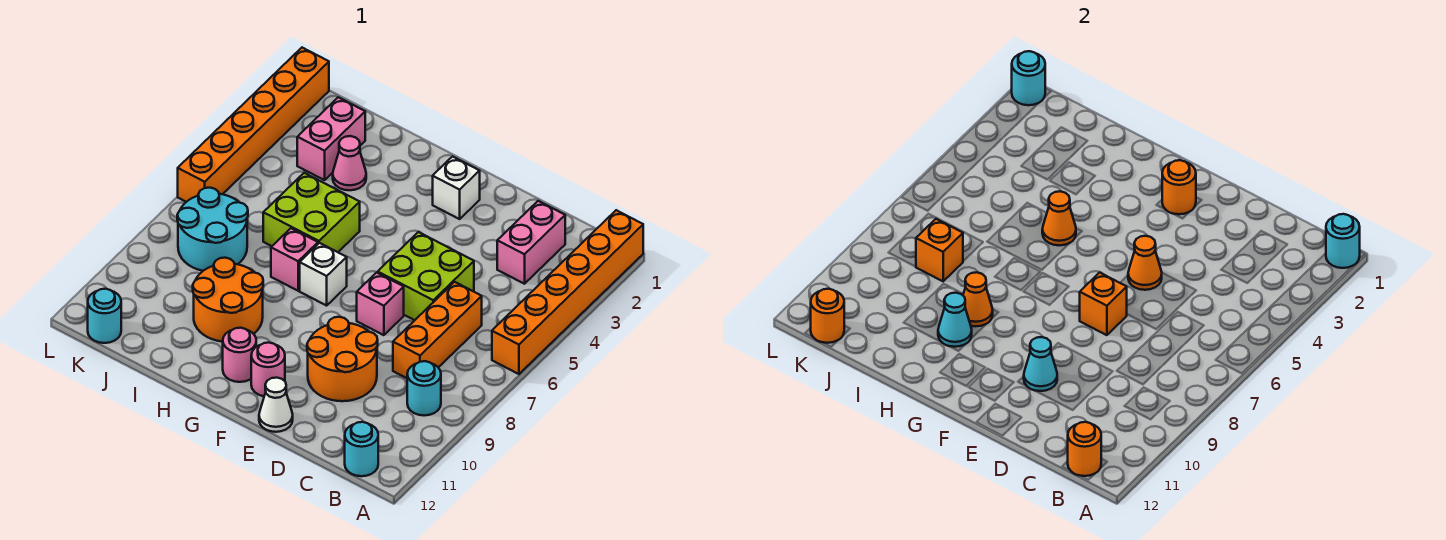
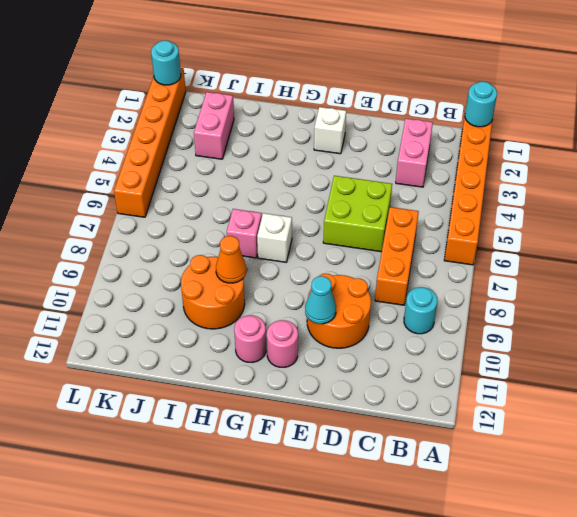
none -> cyan round brick B12 level 1
none -> pink brick E7 level 1
none -> white cone E12 level 1
none -> lime brick H5:I6 level 1

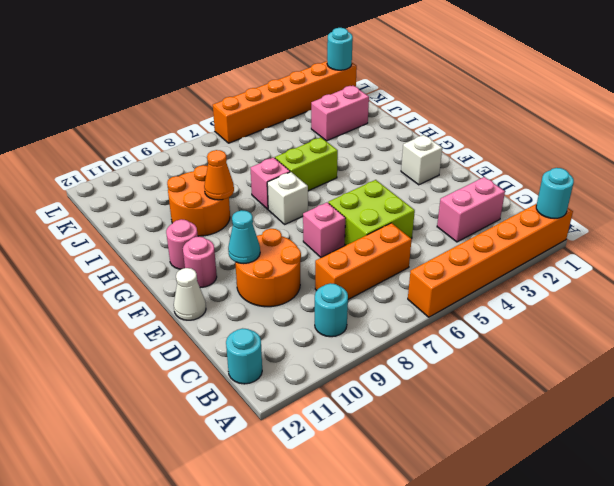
lime brick H5:H6 level 1 -> lime brick H5:I6 level 1
none -> pink cone I3 level 1
none -> cyan round brick J7:K8 level 1
none -> cyan round brick K12 level 1
none -> orange round brick B12 level 2

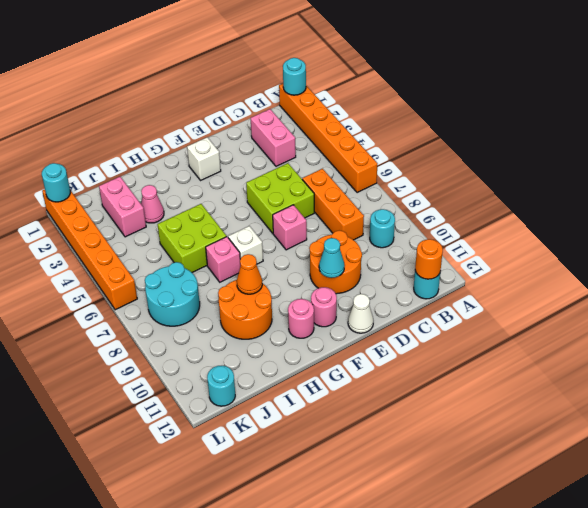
none -> orange cone E5 level 2
none -> orange brick E7 level 2
none -> orange round brick F2 level 2
none -> orange cone H5 level 2

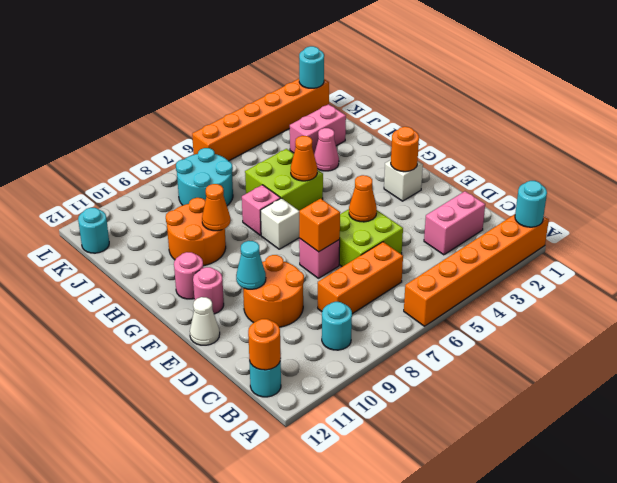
none -> cyan cone H10 level 2
none -> orange brick J8 level 2
none -> orange round brick K12 level 2

